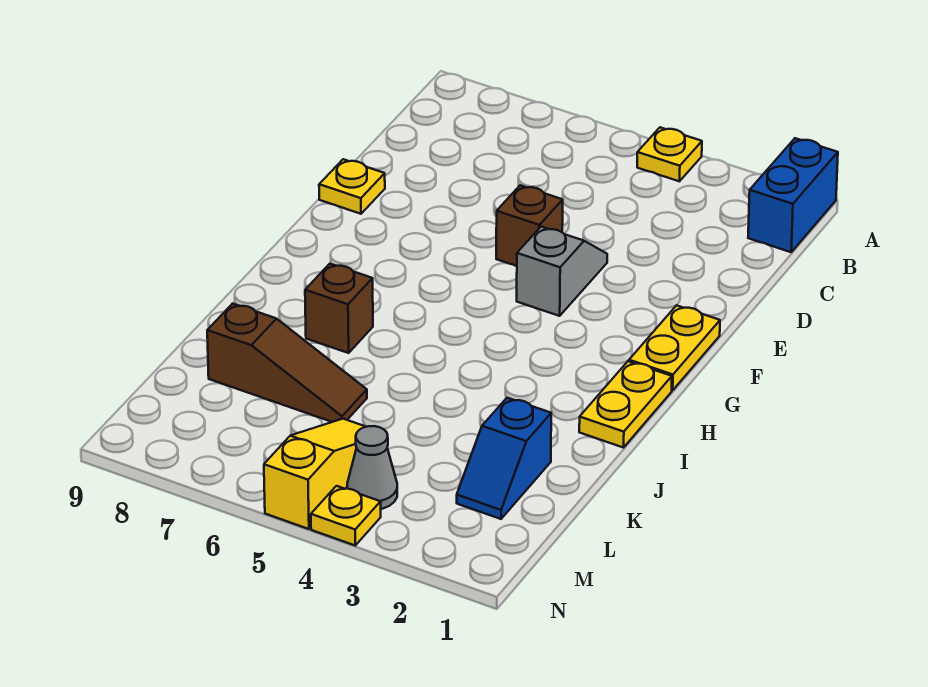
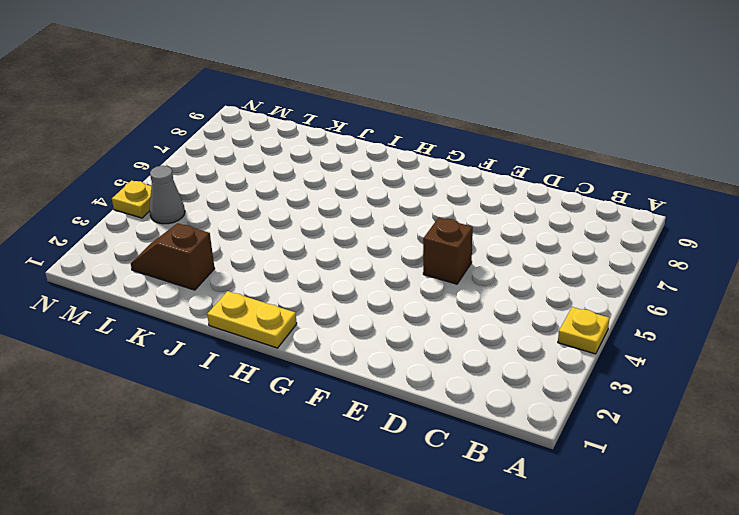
brown slope K2:L2 level 1 top K -> blue slope K2:L2 level 1 top K
none -> blue brick A1:B1 level 1
none -> grey slope E4:F4 level 1 top F
none -> yellow plate E9 level 1

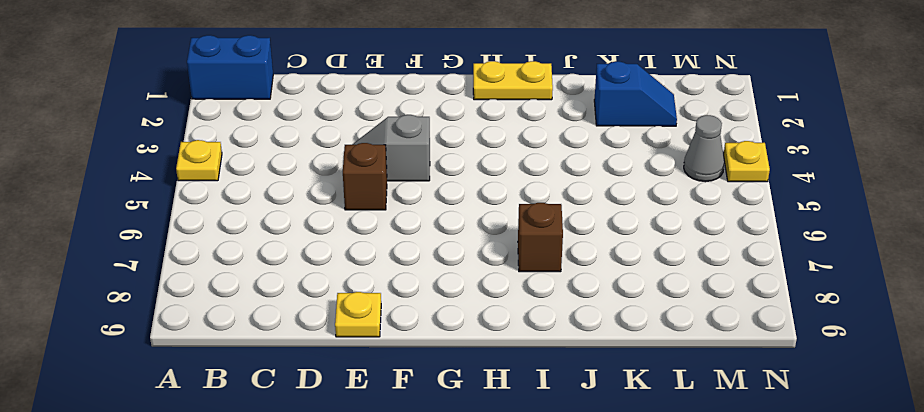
none -> yellow plate F1:G1 level 1
none -> brown slope K6:K8 level 1 top 8
none -> yellow slope L5:N5 level 1 top N

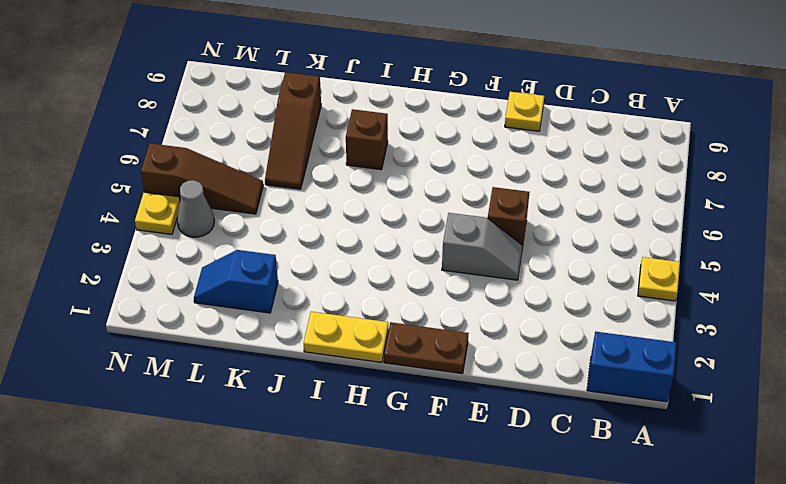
brown plate F1:G1 level 1 -> yellow plate F1:G1 level 1
brown slope L5:N5 level 1 top N -> yellow slope L5:N5 level 1 top N

